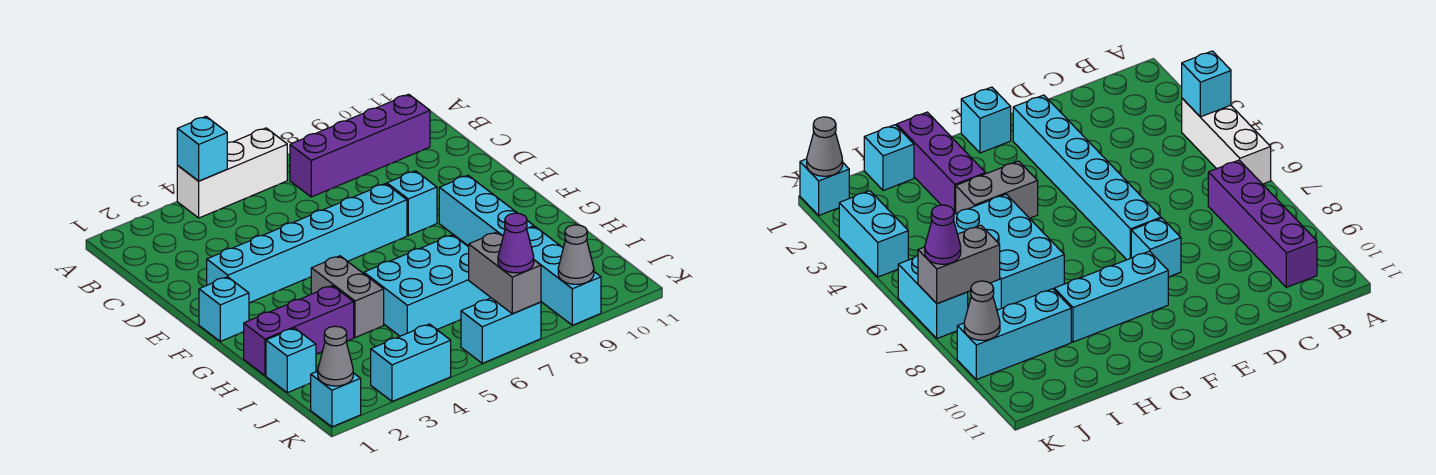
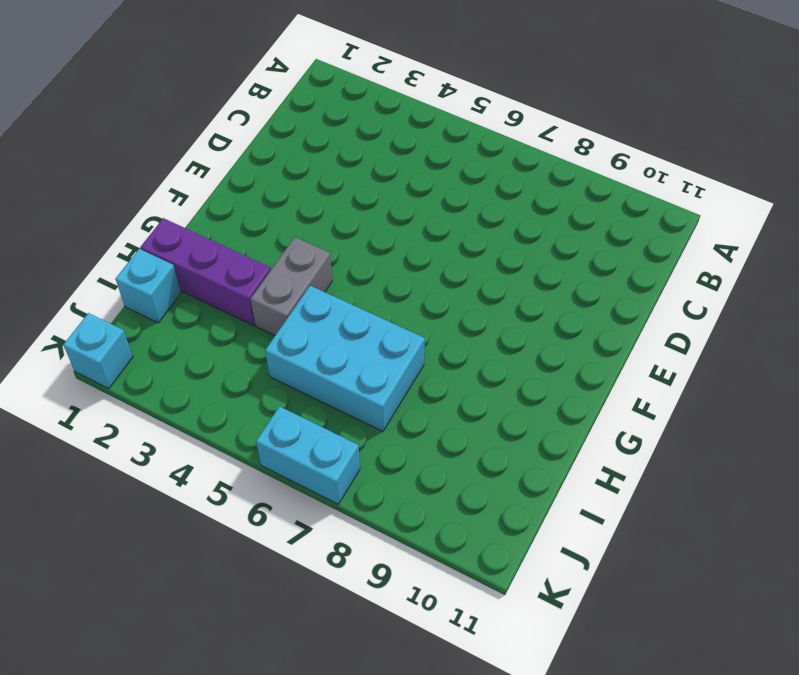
none -> white brick A4:A6 level 1
none -> purple brick B7:B10 level 1
none -> cyan brick E2:E7 level 1

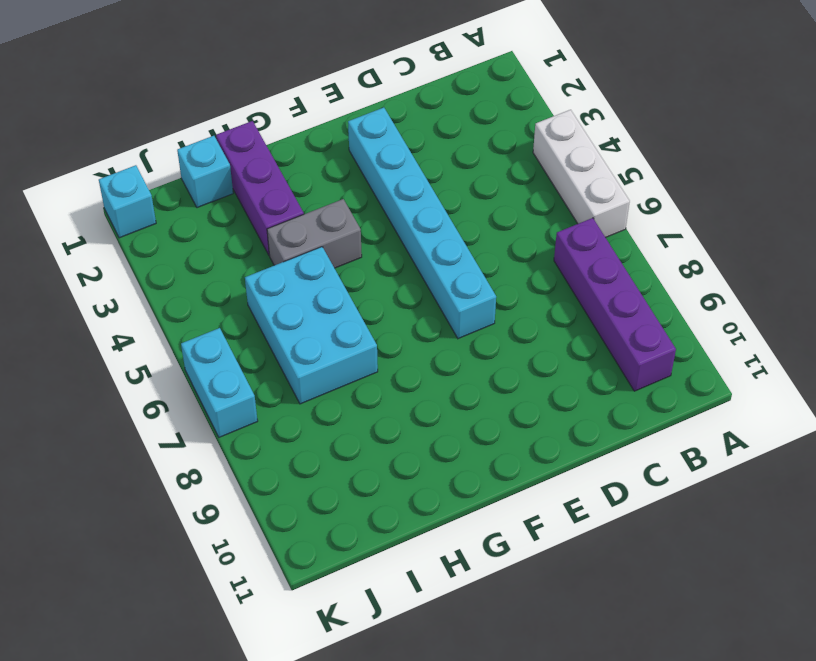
none -> cyan brick E8 level 1
none -> cyan brick F1 level 1
none -> cyan brick F9:H9 level 1

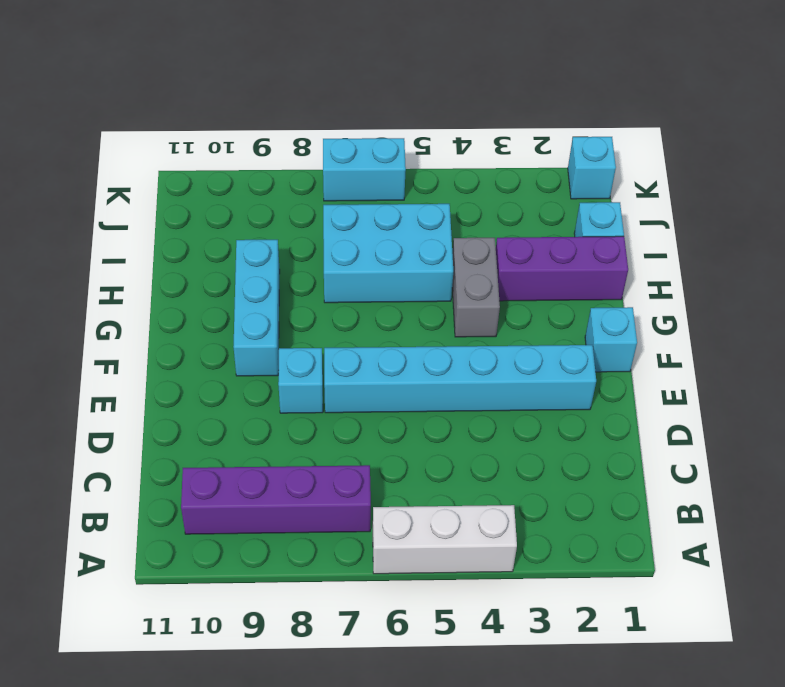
none -> cyan brick I9:K9 level 1
none -> cyan brick K3:K4 level 1
none -> cyan brick A4 level 2

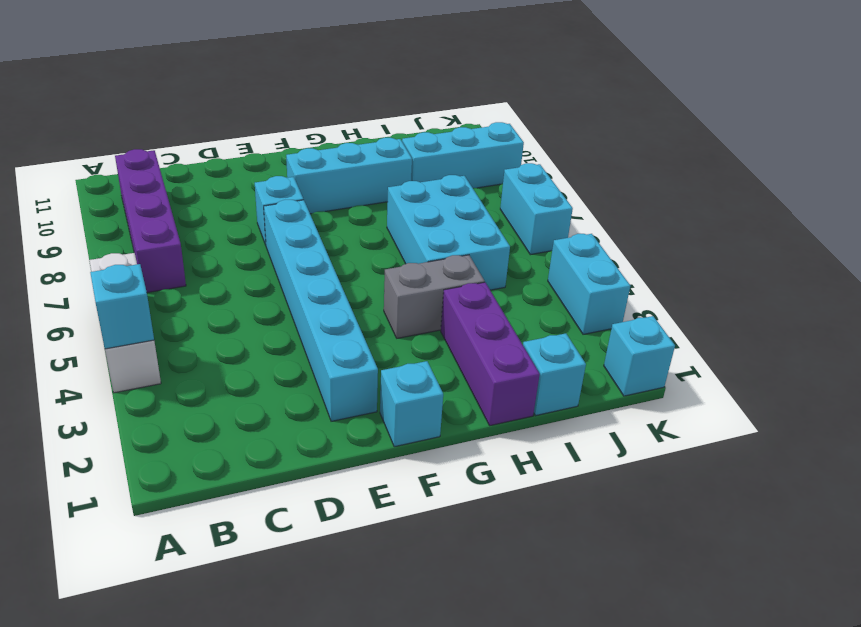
none -> grey brick J7:K7 level 2
none -> grey cone K1 level 2
none -> grey cone K9 level 2

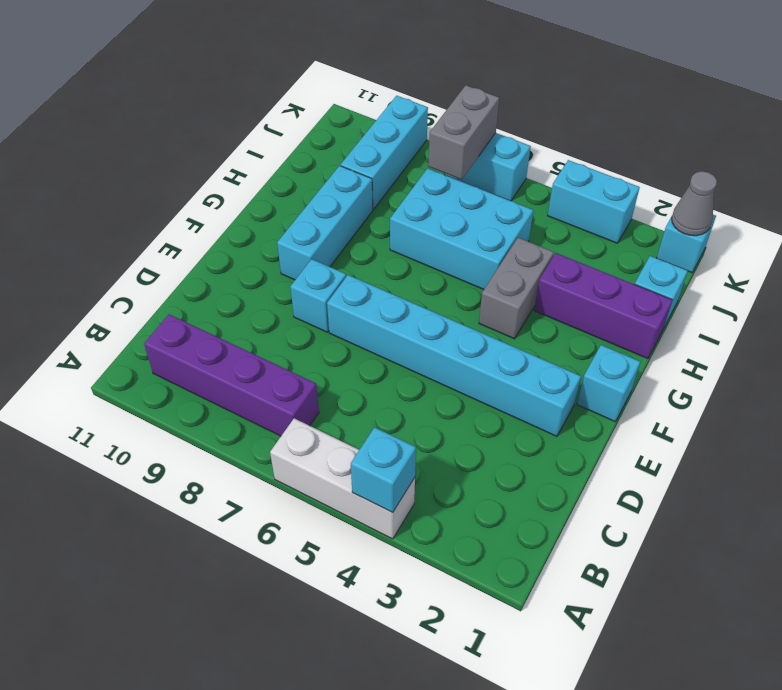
none -> grey cone K9 level 2
none -> purple cone K7 level 3

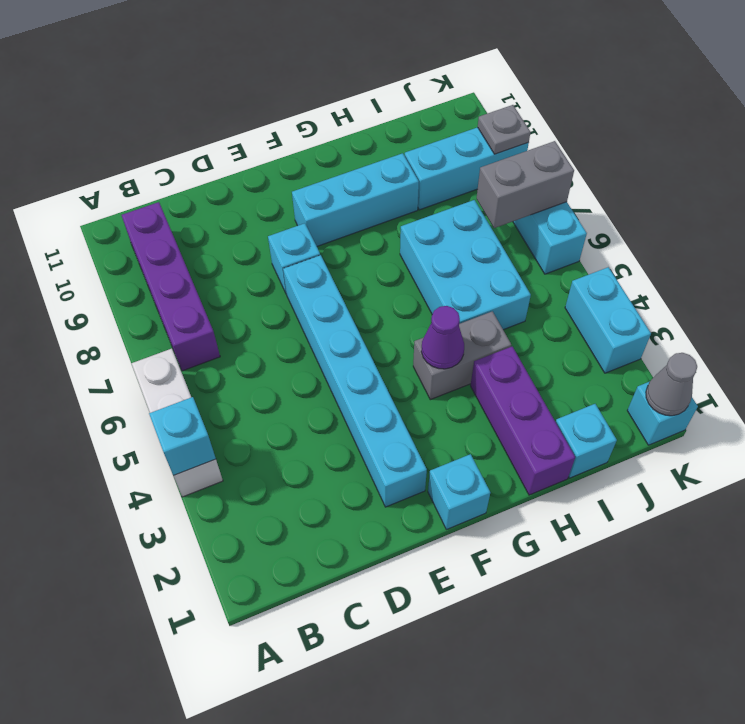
purple cone G4 level 2 -> purple cone K7 level 3
grey plate K9 level 2 -> grey cone K9 level 2

